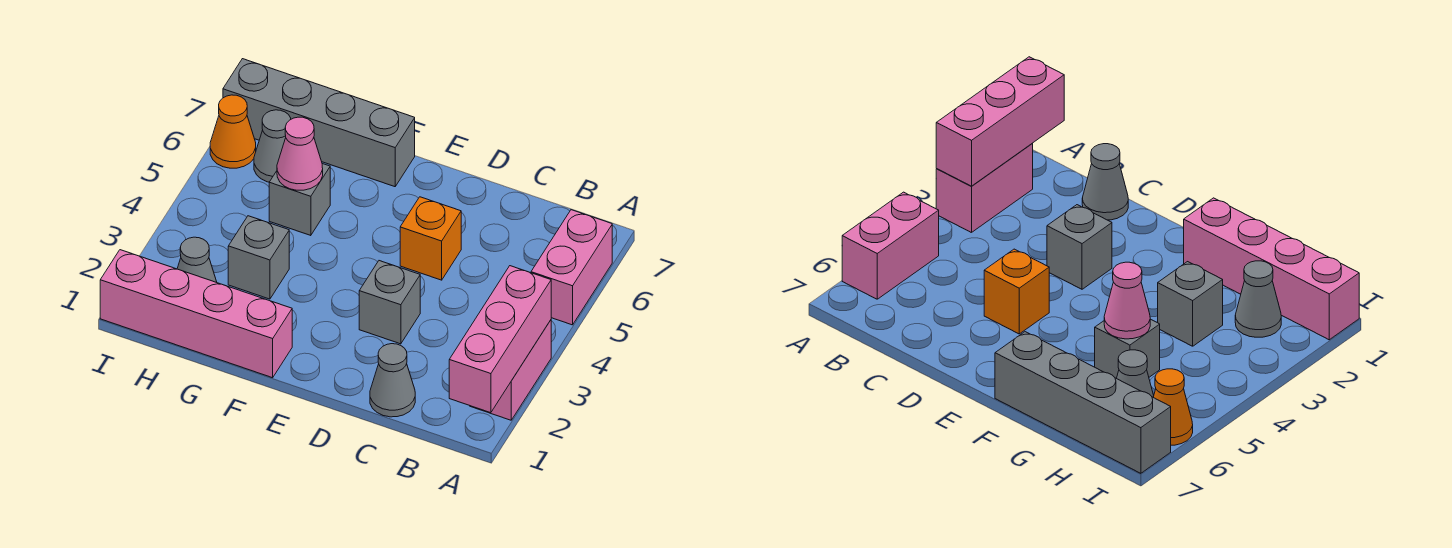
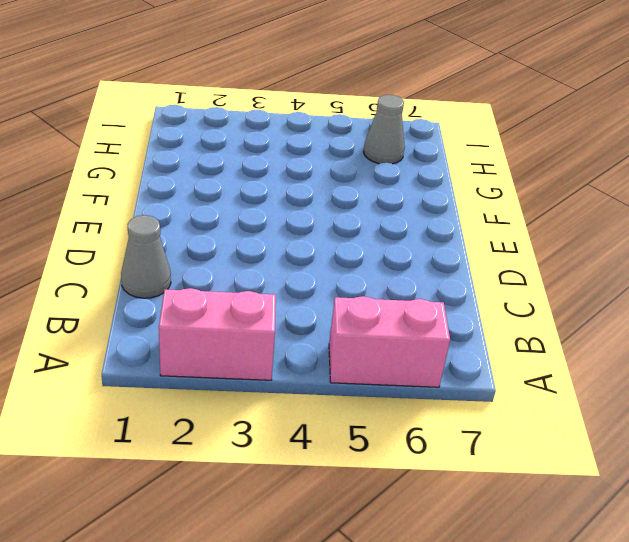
none -> grey brick D3 level 1
none -> orange brick D5 level 1
none -> pink brick F1:I1 level 1

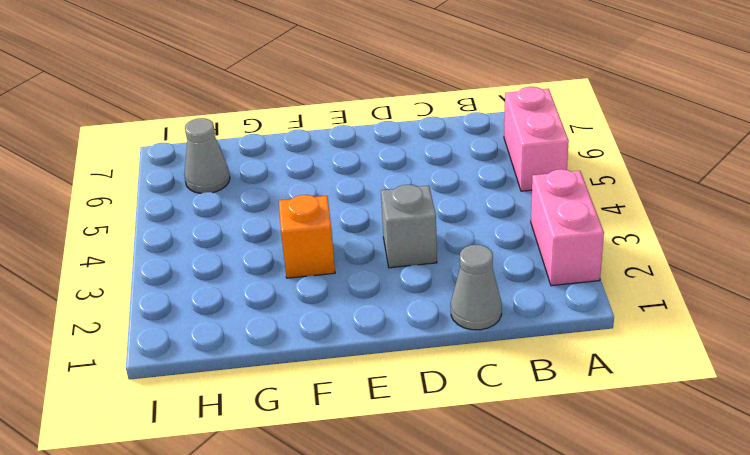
orange brick F3 level 1 -> orange brick D5 level 1
none -> pink brick F1:I1 level 1
none -> grey brick F7:I7 level 1
none -> grey brick G3 level 1

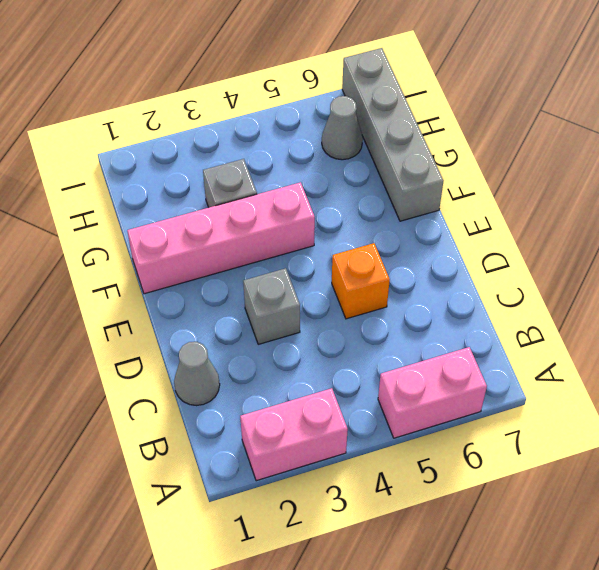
pink brick F1:F4 level 1 -> pink brick F1:I1 level 1
none -> grey brick G5 level 1
none -> grey cone H2 level 1
none -> orange cone I6 level 1

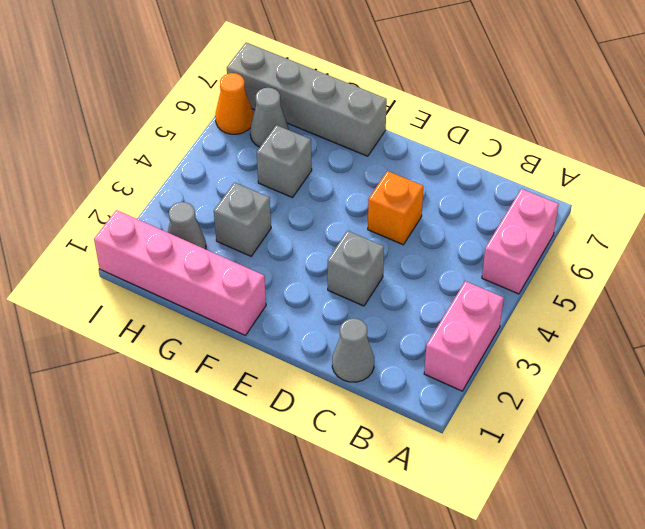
none -> pink brick A1:A3 level 2
none -> pink cone G5 level 2

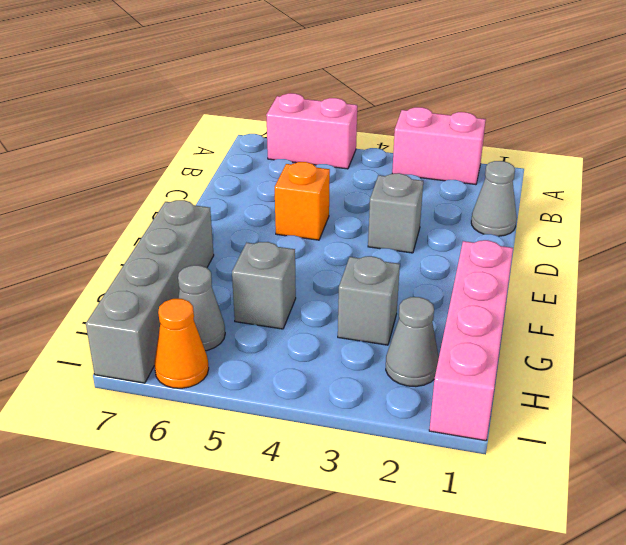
none -> pink brick A1:A3 level 2
none -> pink cone G5 level 2

